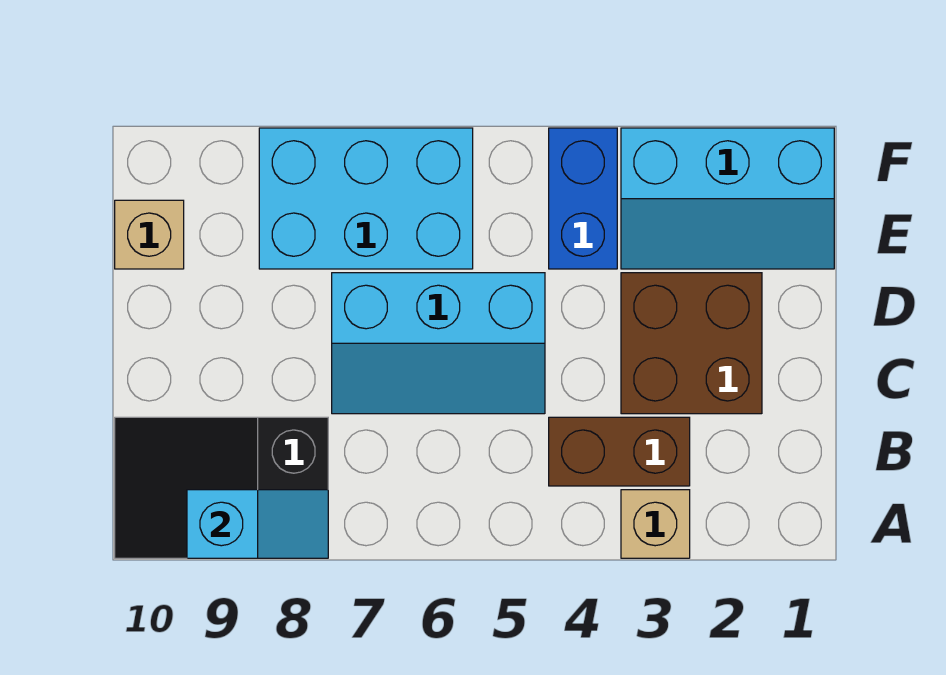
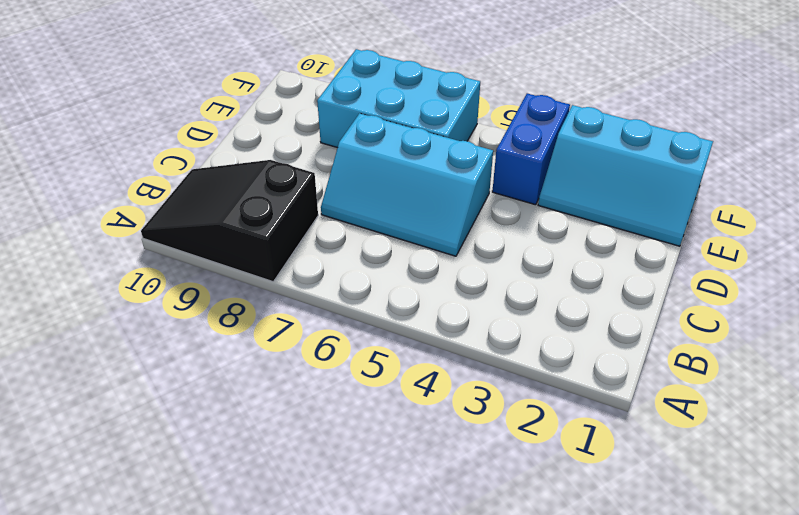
none -> tan brick A3 level 1
none -> brown brick B3:B4 level 1

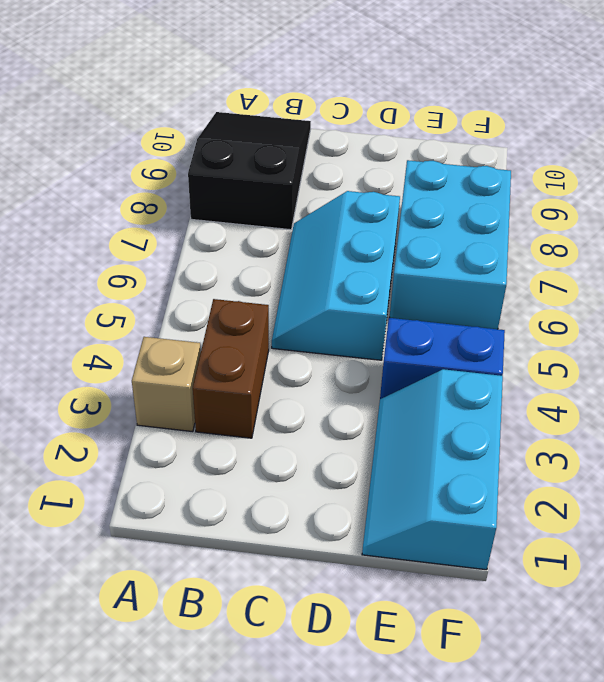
none -> brown brick C2:D3 level 1
none -> tan brick E10 level 1

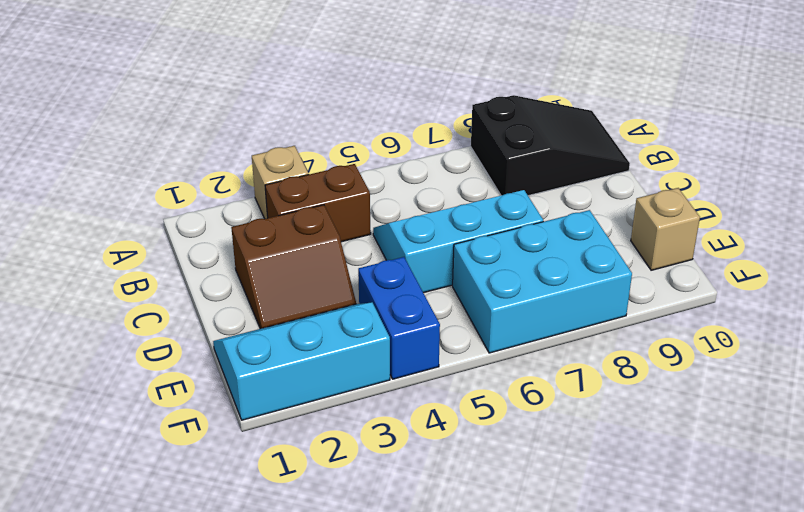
brown slope C2:D3 level 1 top C -> brown brick C2:D3 level 1
none -> cyan slope A8:A9 level 2 top 9

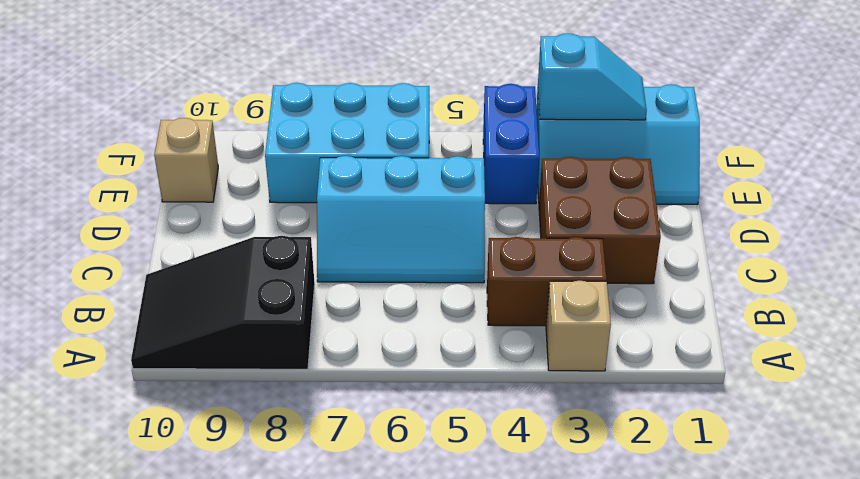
cyan slope F2:F3 level 2 top 3 -> cyan slope A8:A9 level 2 top 9

